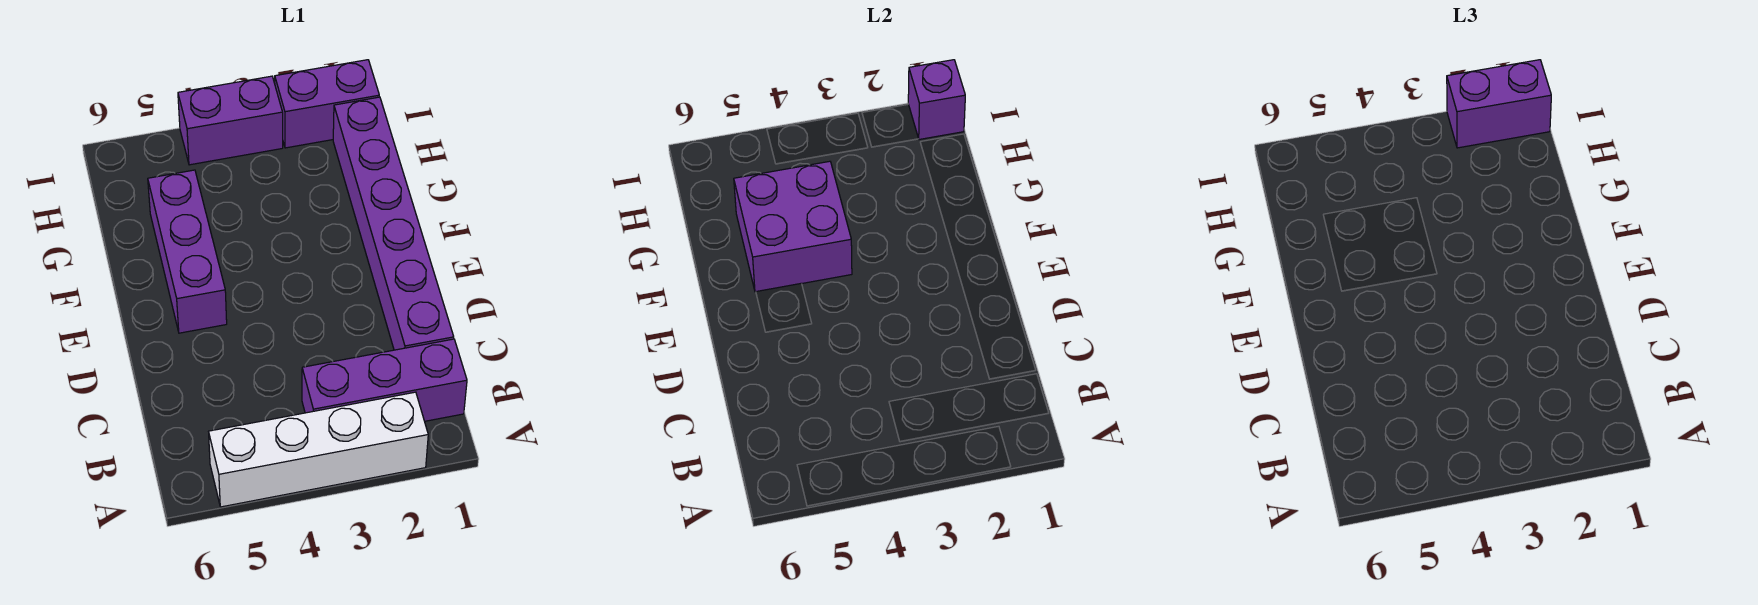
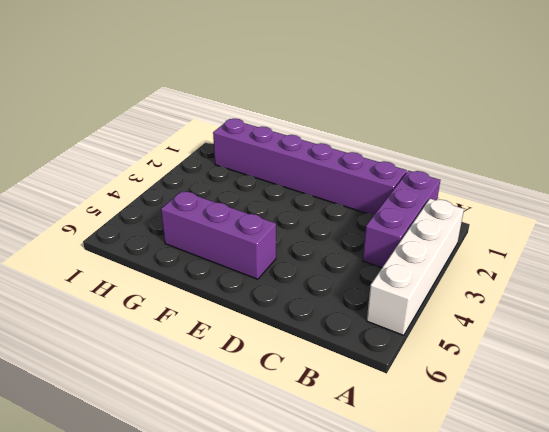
none -> purple brick I1:I2 level 1
none -> purple brick I3:I4 level 1

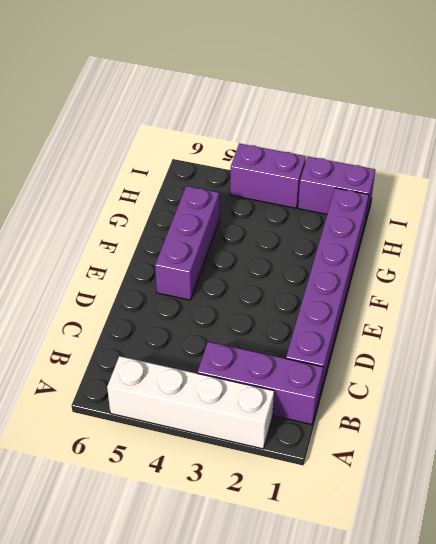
none -> purple brick F4:G5 level 2
none -> purple brick I1 level 2

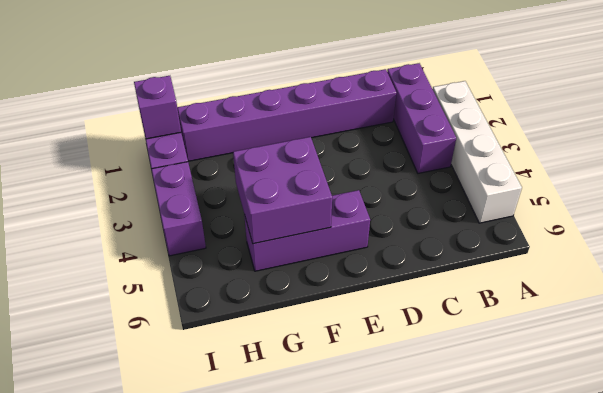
none -> purple brick I1:I2 level 3

